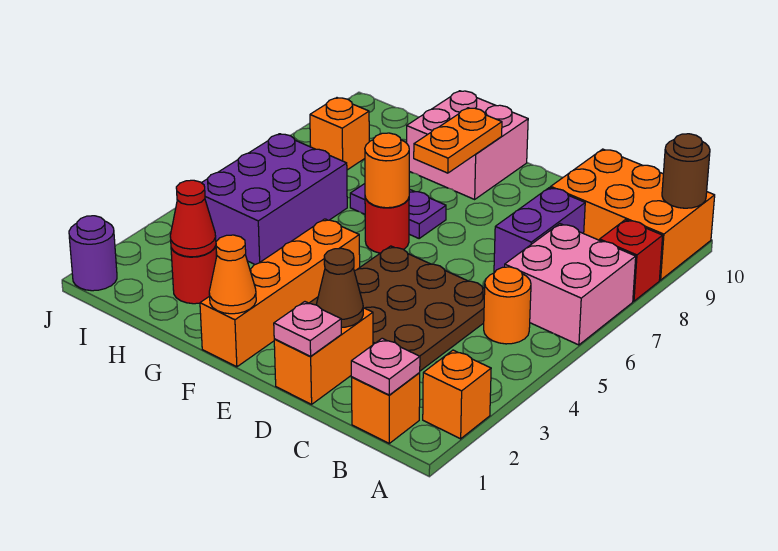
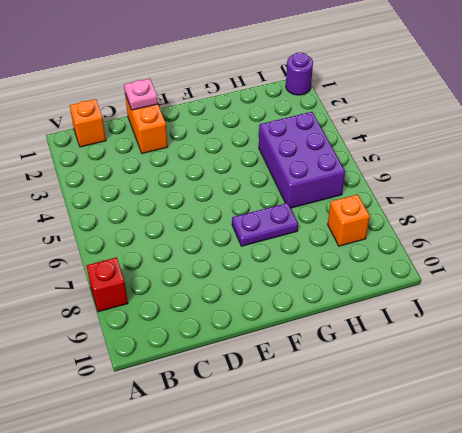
none -> orange brick A2 level 1
none -> pink brick A6:B7 level 1
none -> orange brick A9:C10 level 1

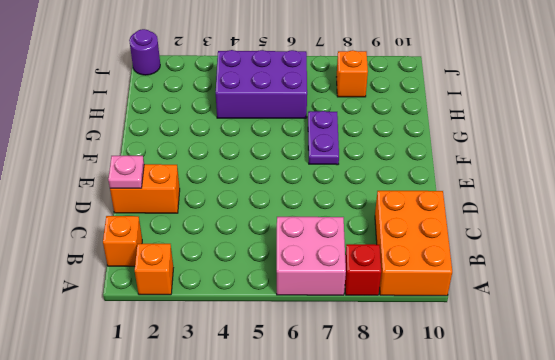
none -> orange round brick B5 level 1
none -> brown plate C3:E5 level 1
none -> purple brick C7:C8 level 1

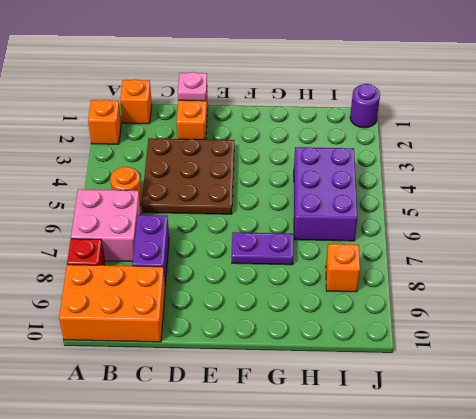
none -> orange brick F1:F4 level 1
none -> red round brick F6 level 1
none -> pink brick F9:G10 level 1

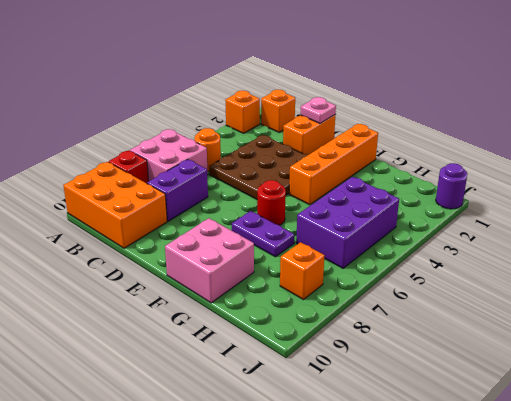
none -> red round brick H2 level 1
none -> brown round brick A10 level 2
none -> pink plate B1 level 2

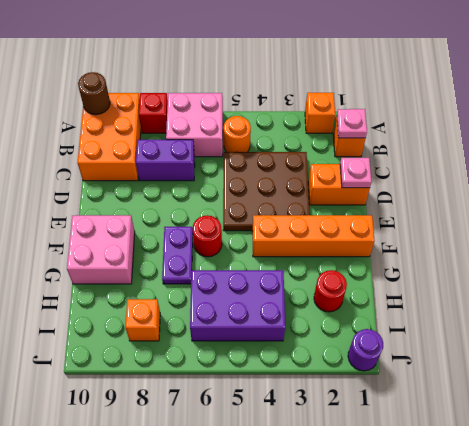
none -> brown cone D2 level 2
none -> orange cone F1 level 2
none -> orange round brick F6 level 2

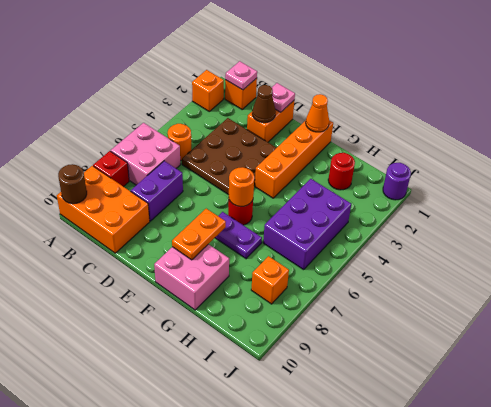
none -> red cone H2 level 2

